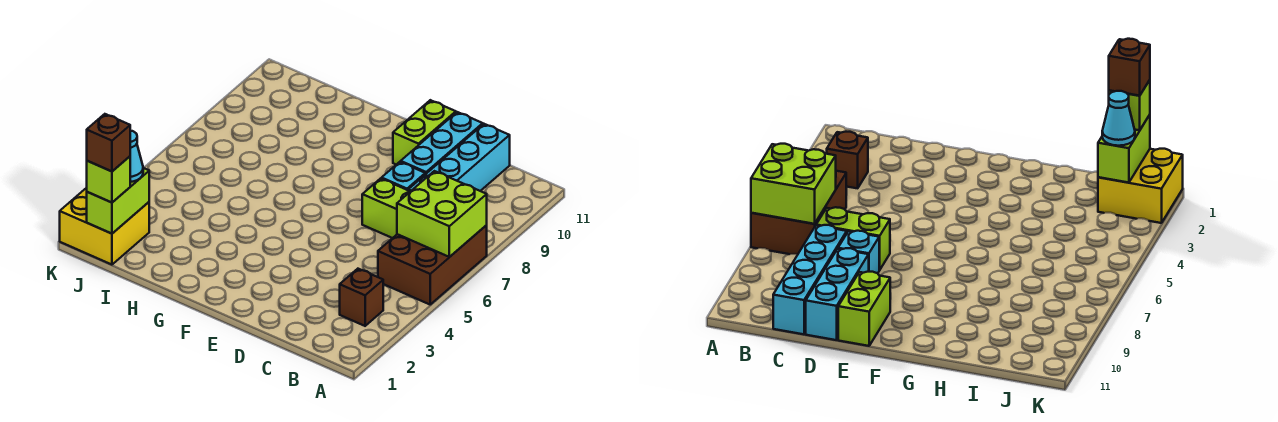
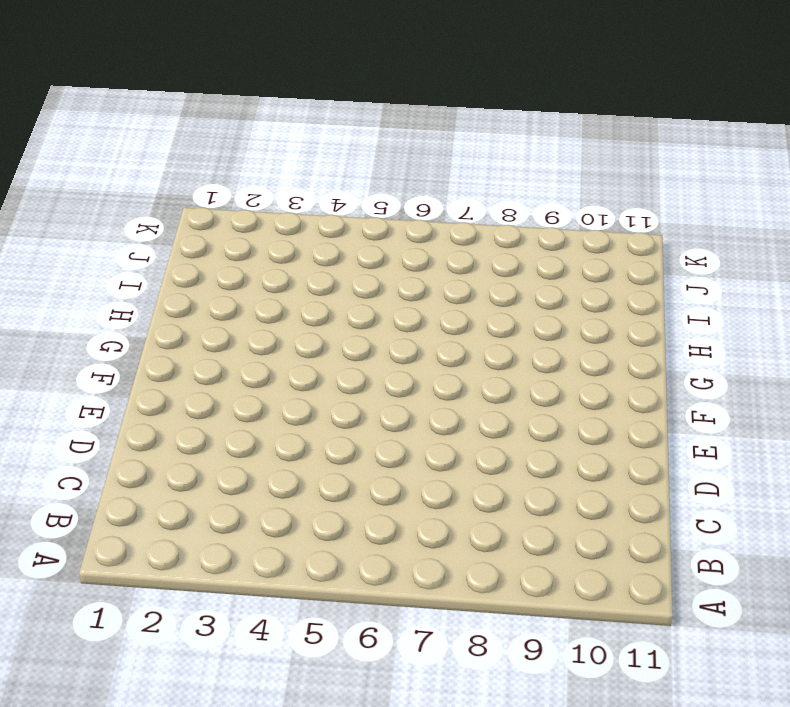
none -> brown brick A5:B7 level 1
none -> brown brick B3 level 1
none -> lime brick C7:D7 level 1

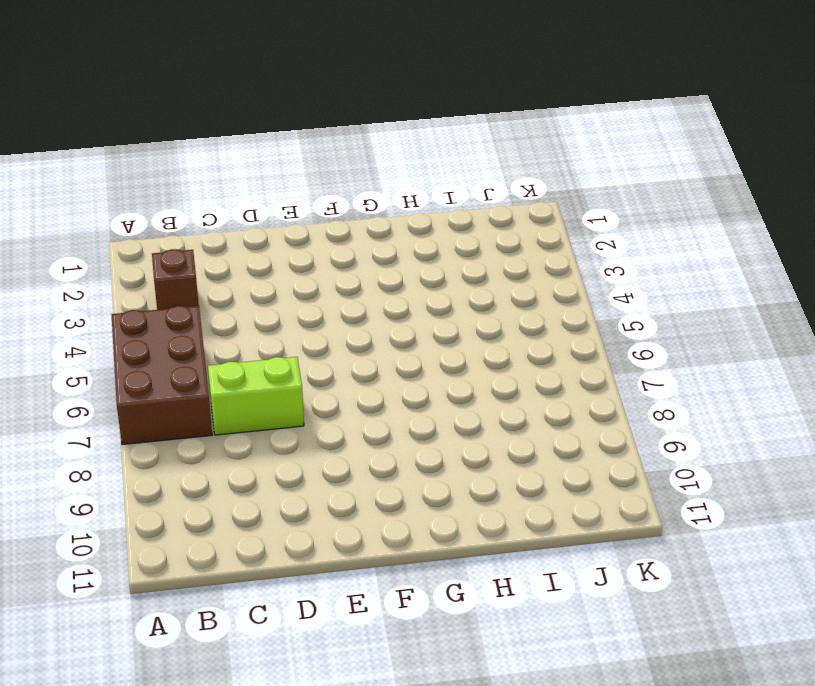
none -> cyan brick C8:C11 level 1
none -> cyan brick D8 level 1
none -> cyan brick D9:D11 level 1

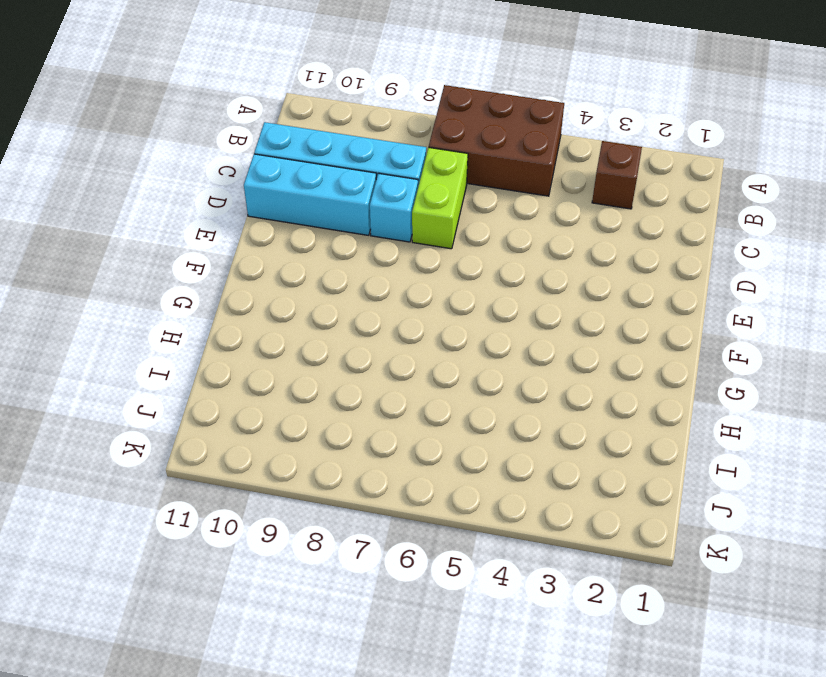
none -> lime brick E10:E11 level 1
none -> yellow brick J1:K2 level 1
none -> lime brick A6:B7 level 2

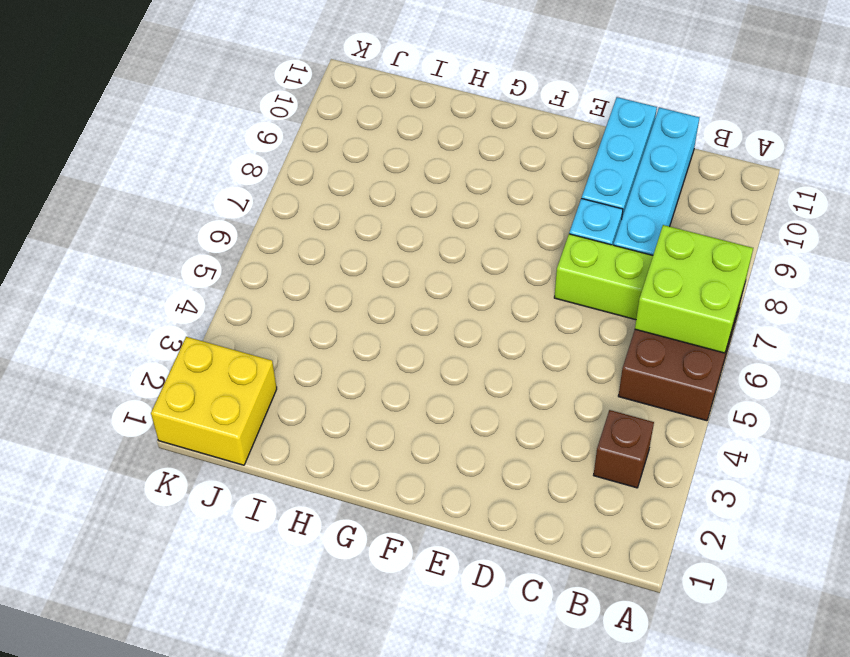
none -> lime brick E10:E11 level 1
none -> lime brick J1:J2 level 2
none -> lime brick J1 level 3

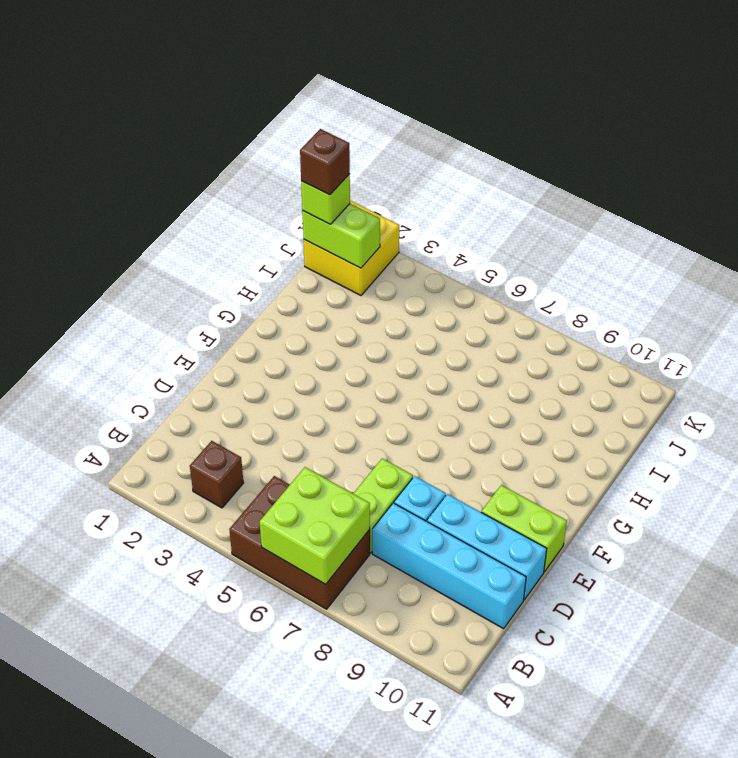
none -> cyan cone J2 level 3

